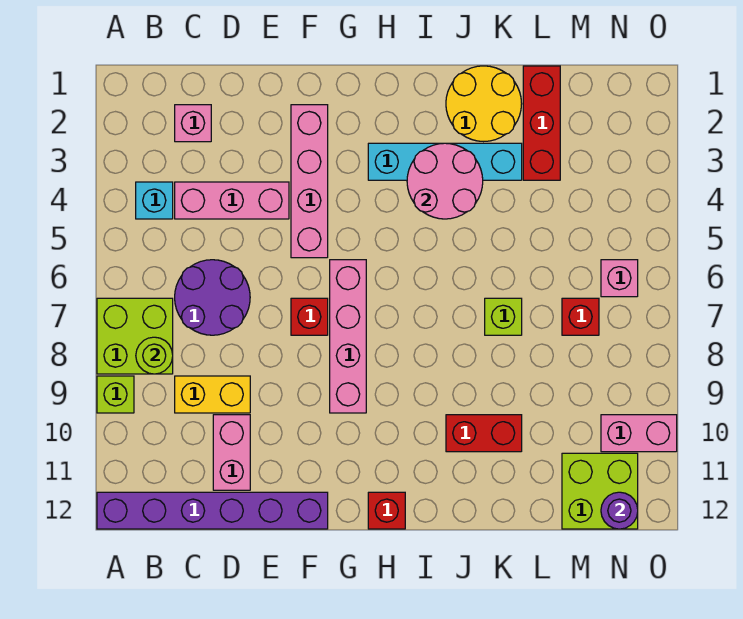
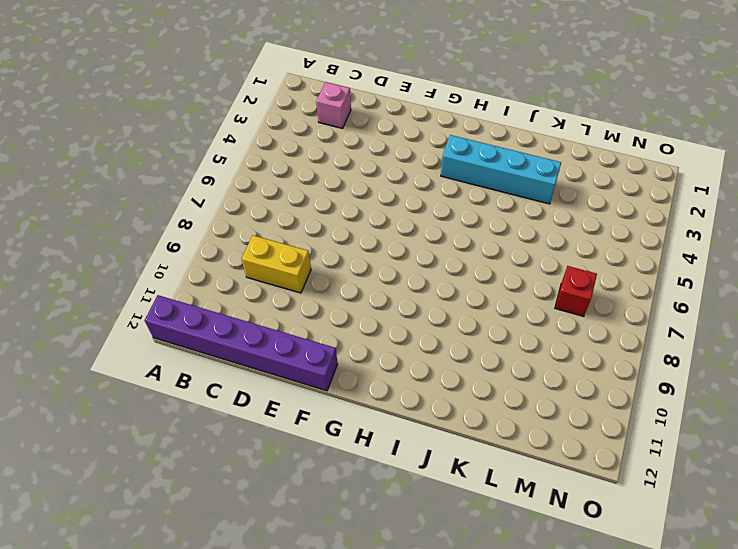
none -> lime brick A7:B8 level 1
none -> lime brick A9 level 1
none -> cyan brick B4 level 1

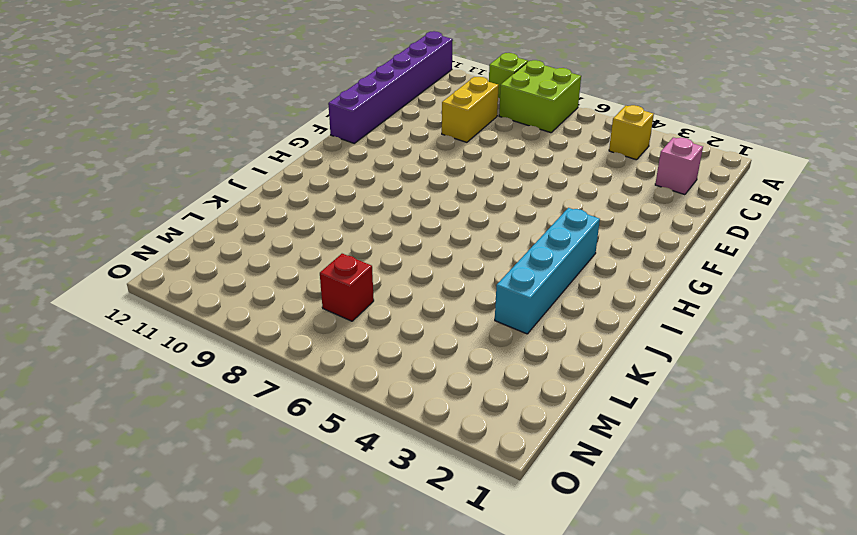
yellow brick B4 level 1 -> cyan brick B4 level 1
none -> pink brick C4:E4 level 1
none -> purple round brick C6:D7 level 1
none -> pink brick D10:D11 level 1

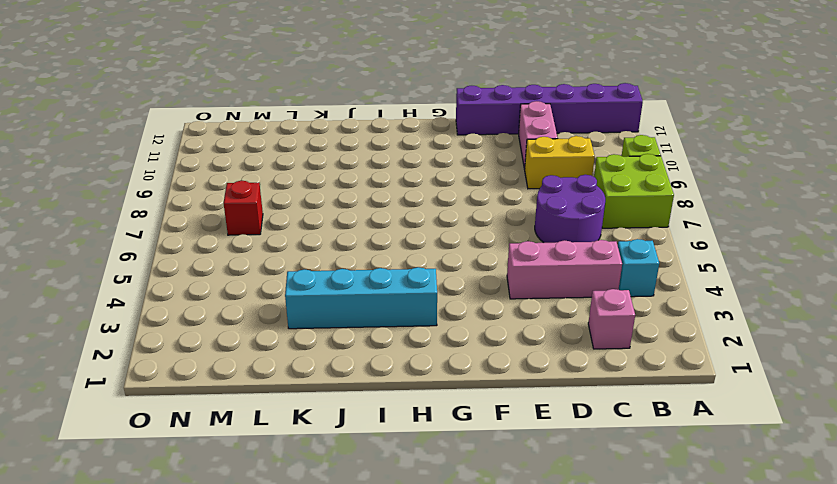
none -> pink brick F2:F5 level 1
none -> red brick F7 level 1
none -> pink brick G6:G9 level 1

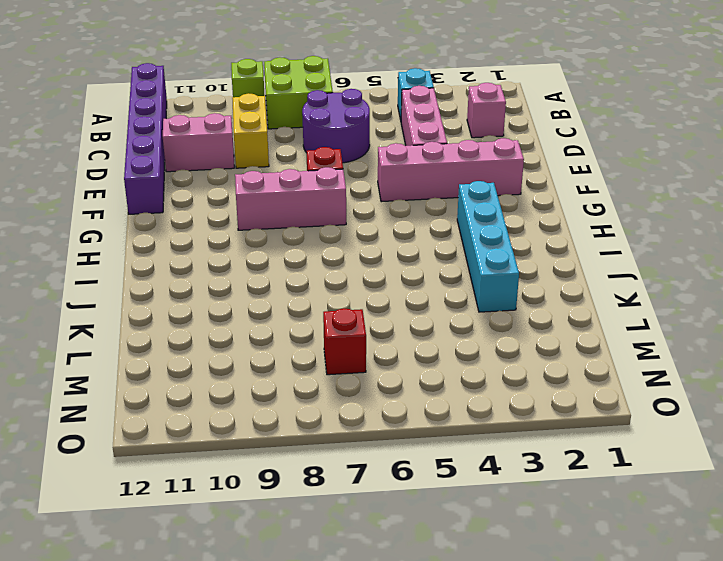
pink brick G7:G9 level 1 -> pink brick G6:G9 level 1
none -> red brick H12 level 1
none -> yellow round brick J1:K2 level 1
none -> red brick J10:K10 level 1

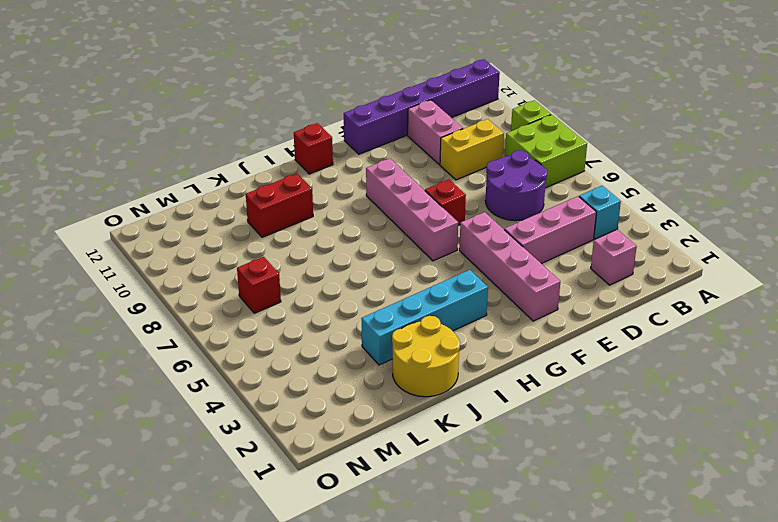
none -> lime brick K7 level 1
none -> red brick L1:L3 level 1
none -> lime brick M11:N12 level 1

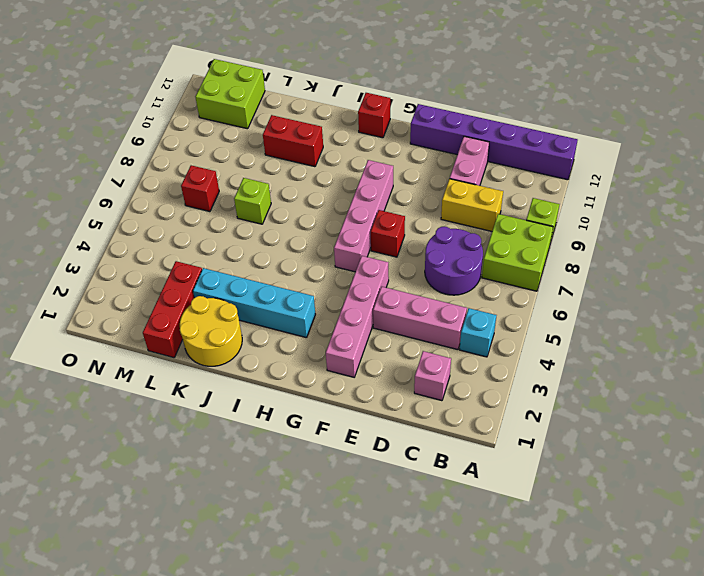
none -> pink brick N6 level 1
none -> pink brick N10:O10 level 1
none -> lime round brick B8 level 2

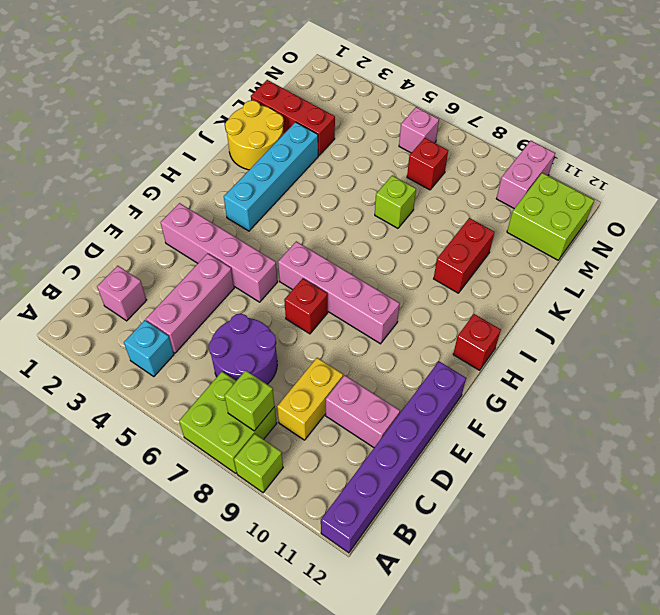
lime brick B8 level 2 -> lime round brick B8 level 2
none -> pink round brick I3:J4 level 2
none -> purple round brick N12 level 2

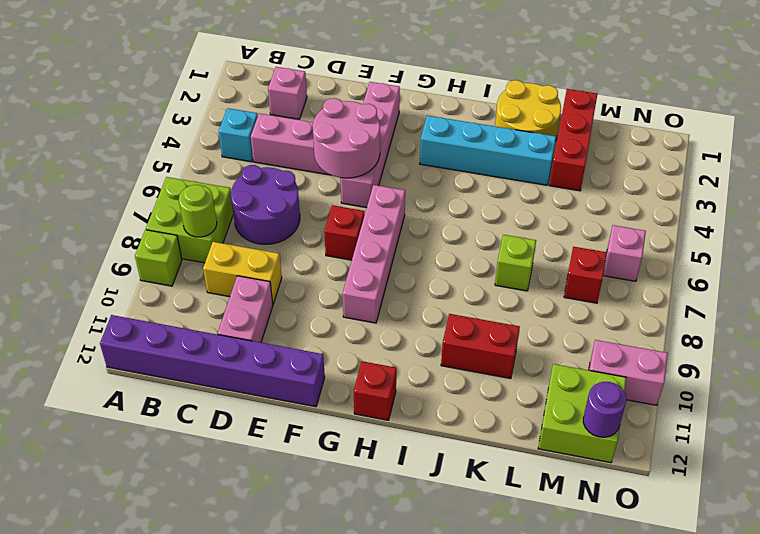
pink round brick E4:F5 level 2 -> pink round brick I3:J4 level 2

